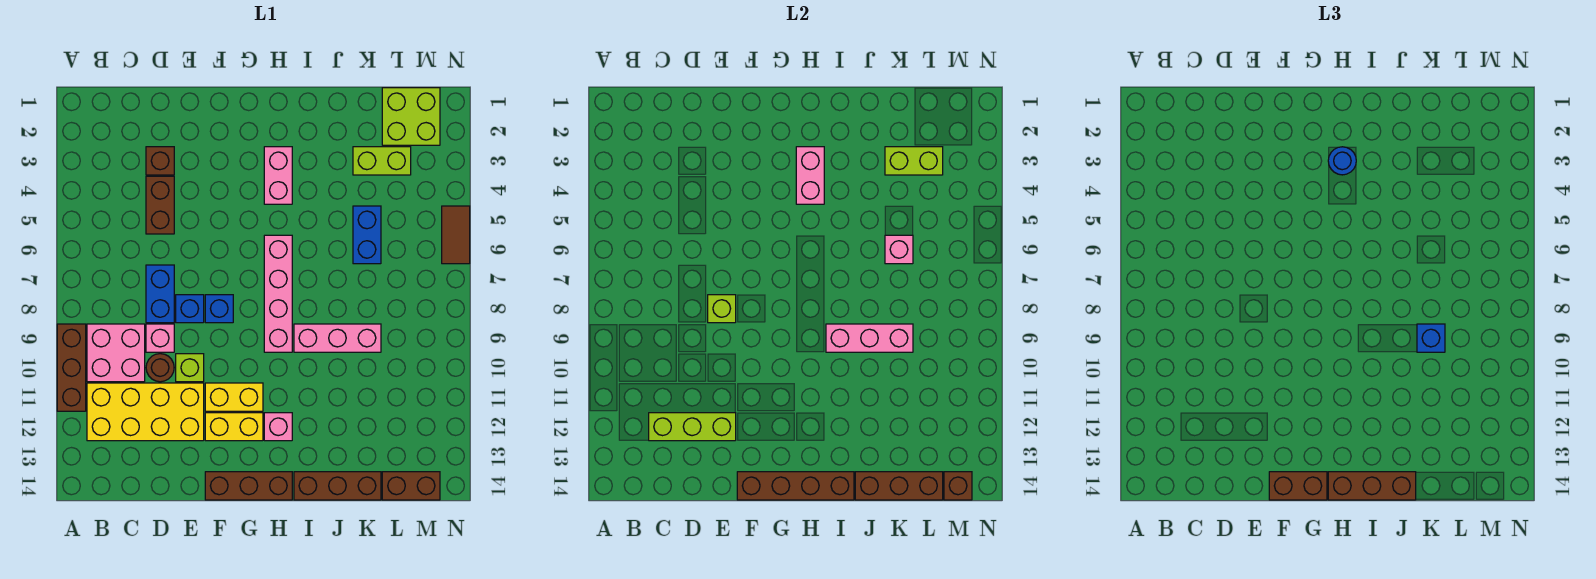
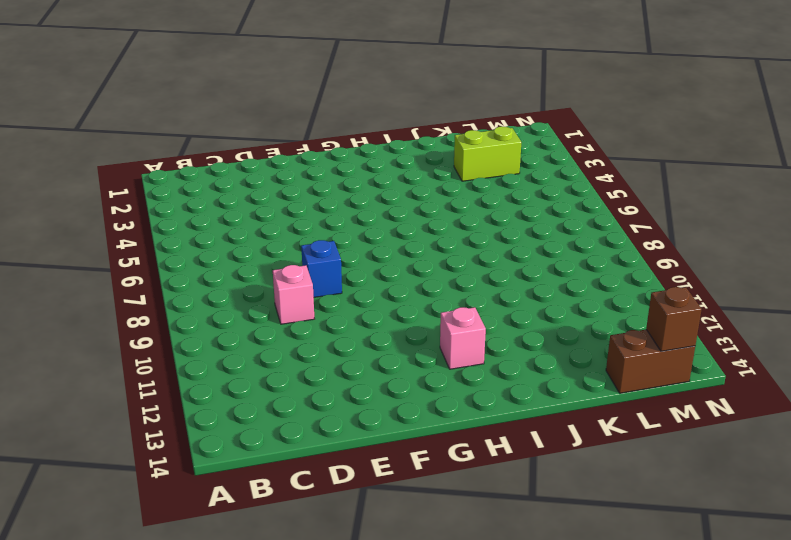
none -> brown brick A9:A11 level 1
none -> pink brick B9:C10 level 1
none -> yellow brick B11:E12 level 1
none -> brown brick D3 level 1

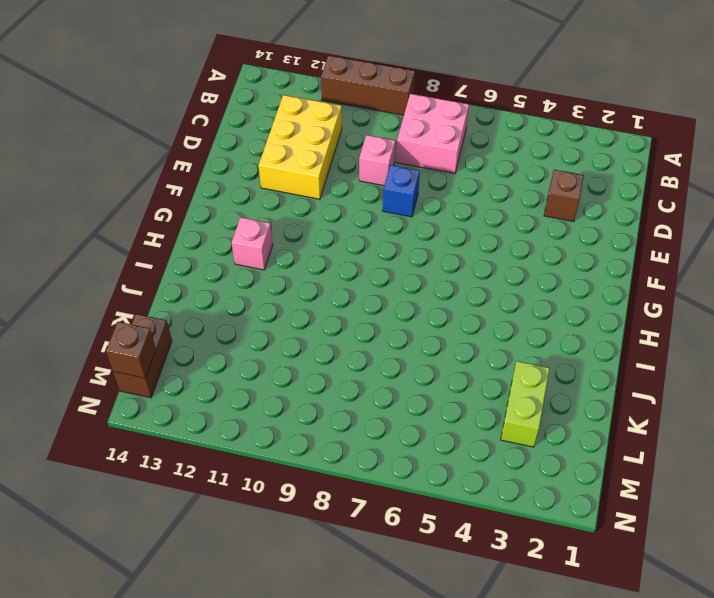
pink brick B7:C8 level 1 -> pink brick B9:C10 level 1
yellow brick C11:E12 level 1 -> yellow brick B11:E12 level 1
none -> brown brick D4:D5 level 1
none -> blue brick D7:D8 level 1
none -> brown round brick D10 level 1
none -> lime brick E10 level 1

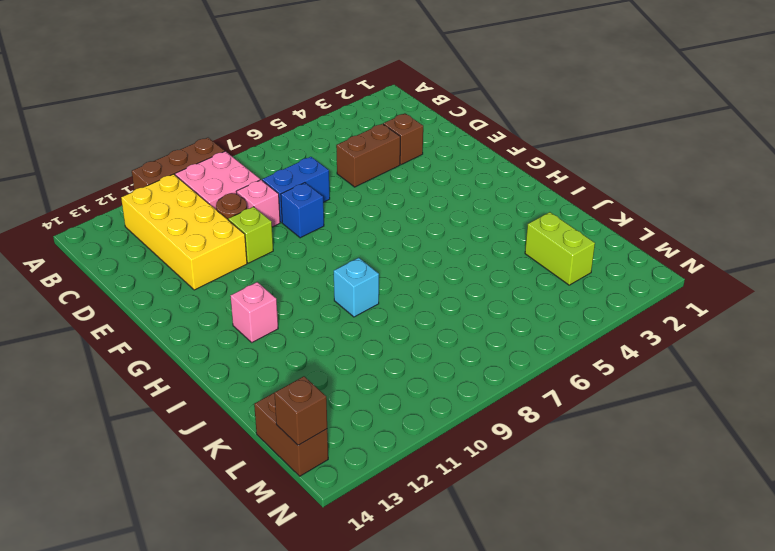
cyan brick I9 level 1 -> pink brick I9:K9 level 1
none -> blue brick F8 level 1
none -> yellow brick F11:G11 level 1
none -> yellow brick F12:G12 level 1
none -> brown brick F14:H14 level 1

